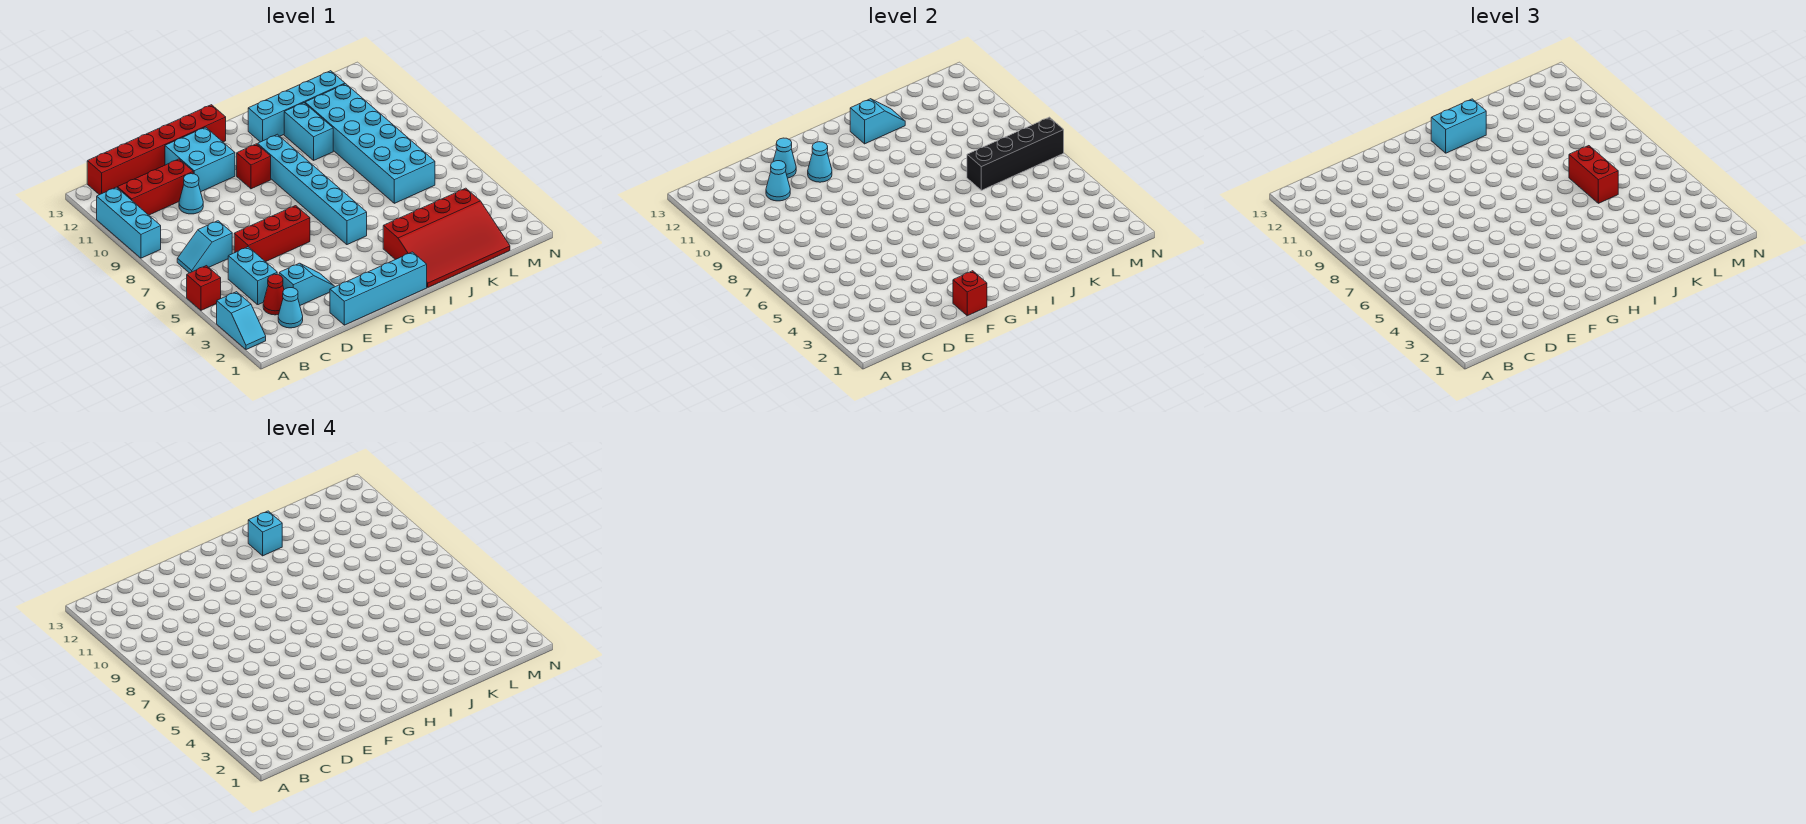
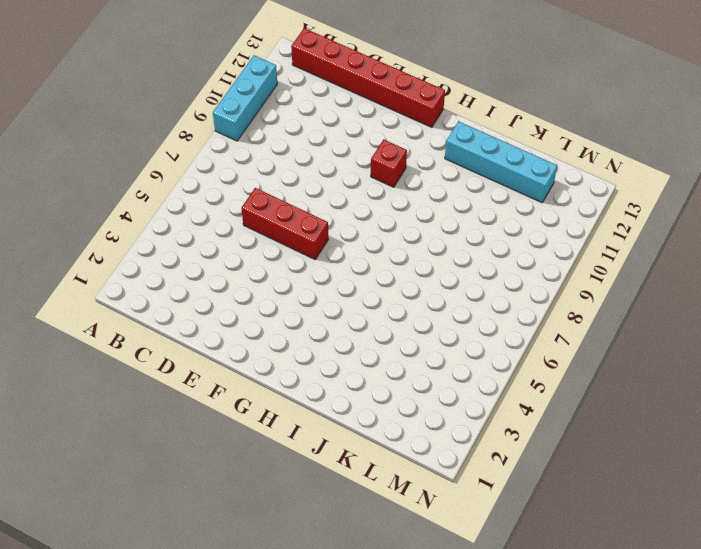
none -> cyan slope A2:A3 level 1 top 3
none -> red brick A5 level 1
none -> cyan slope B7:C7 level 1 top C

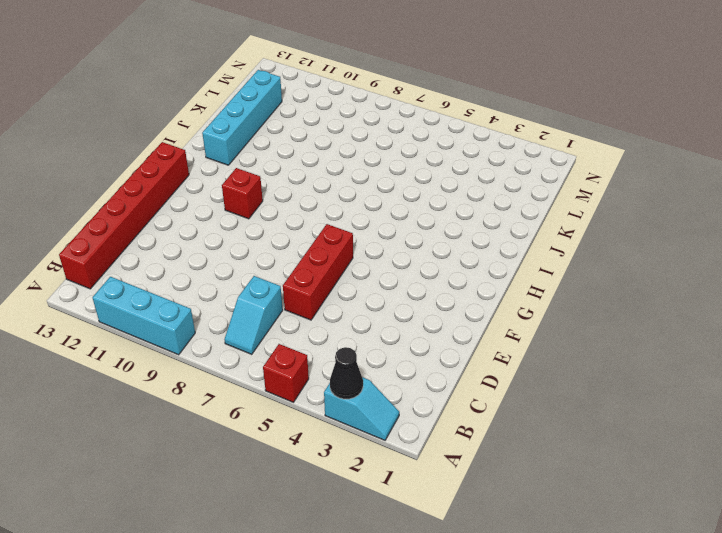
black cone A3 level 2 -> none
none -> red brick B11:D11 level 1
none -> cyan cone C2 level 1
none -> red cone C3 level 1

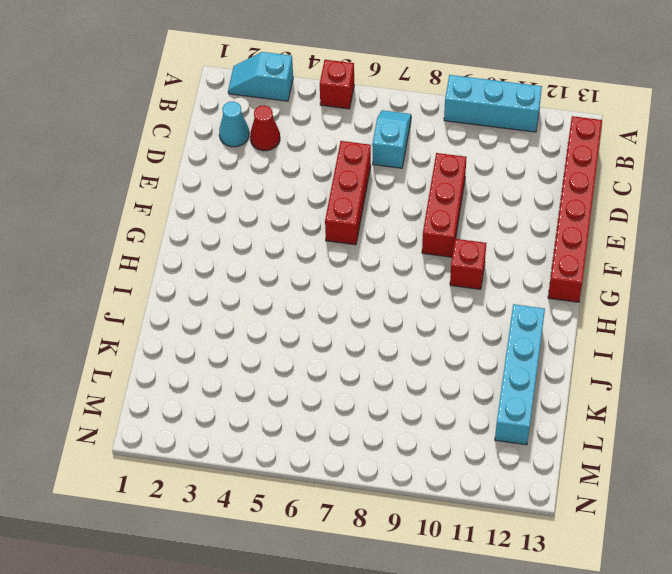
red brick D9:F9 level 1 -> red brick B11:D11 level 1
none -> cyan brick C4:C5 level 1
none -> cyan slope D3:E3 level 1 top D
none -> cyan cone D10 level 1

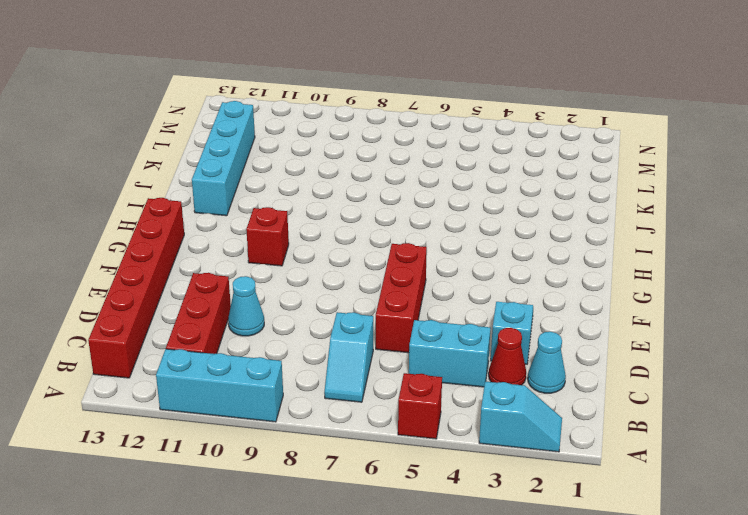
none -> cyan brick E1:H1 level 1
none -> cyan brick E11:F12 level 1
none -> cyan brick H5:H10 level 1

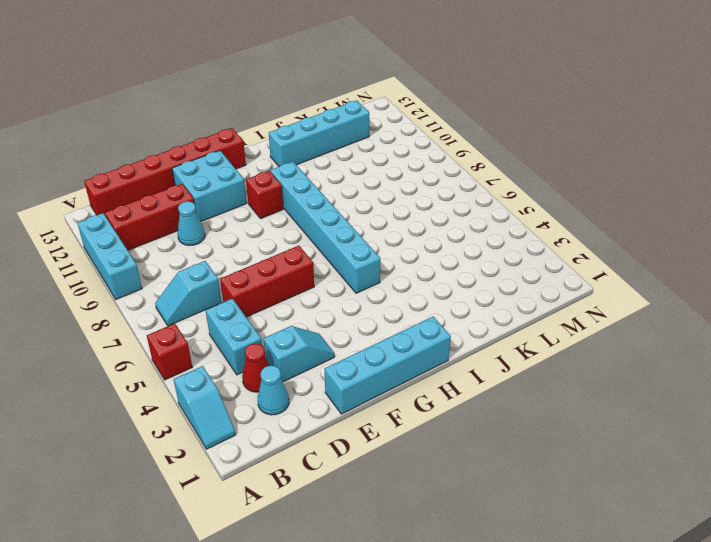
none -> red slope I1:L3 level 1 top 3
none -> cyan brick J10:J11 level 1
none -> cyan brick K6:L11 level 1

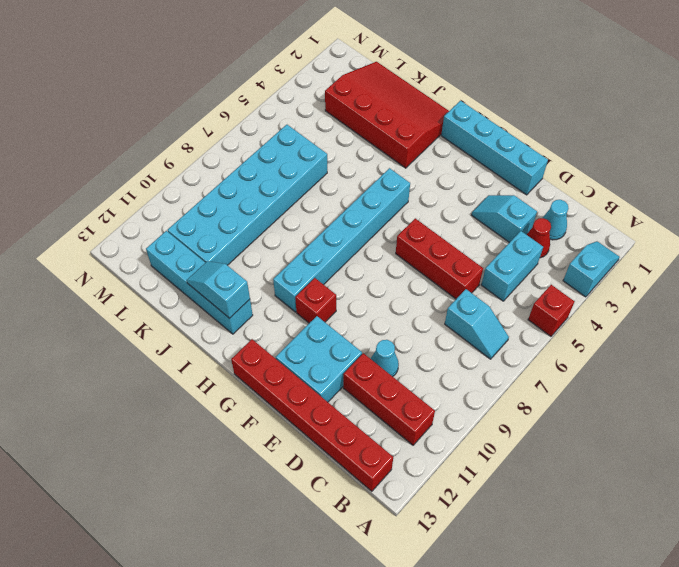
none -> cyan brick A9:A11 level 1
none -> cyan brick J10:J11 level 1
none -> cyan cone D11 level 2

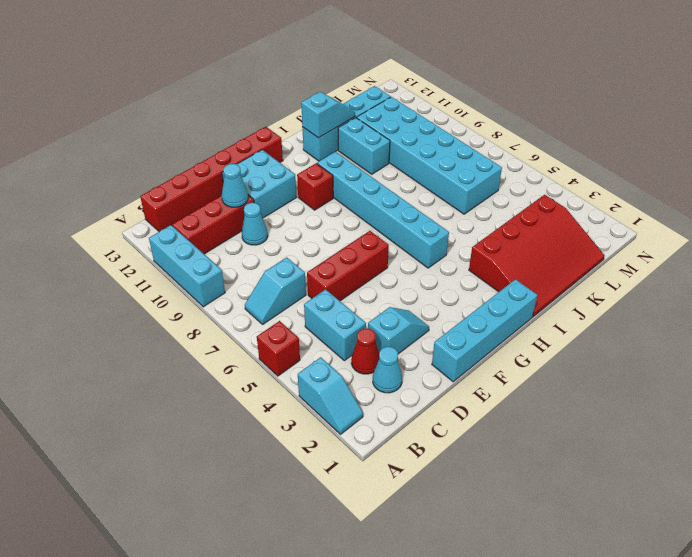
none -> cyan cone E12 level 2
none -> red brick F1 level 2
none -> cyan cone F11 level 2

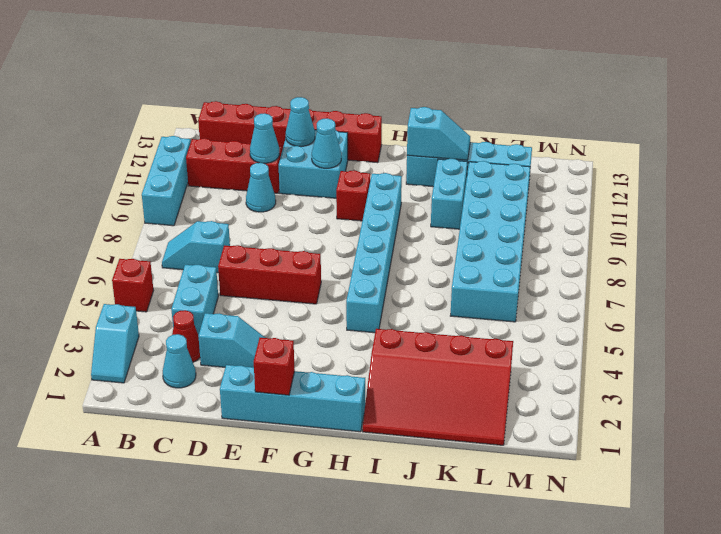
none -> black brick K7:N7 level 2
none -> cyan brick H12:I12 level 3
none -> red brick K6:K7 level 3

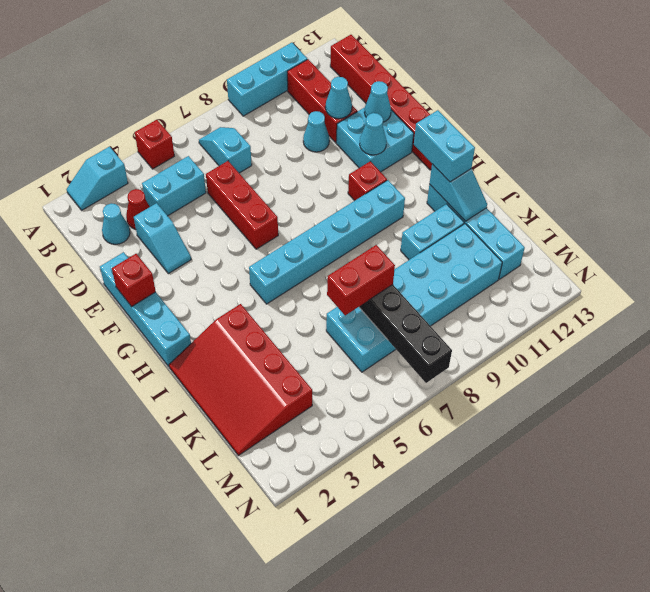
none -> cyan brick I12 level 4

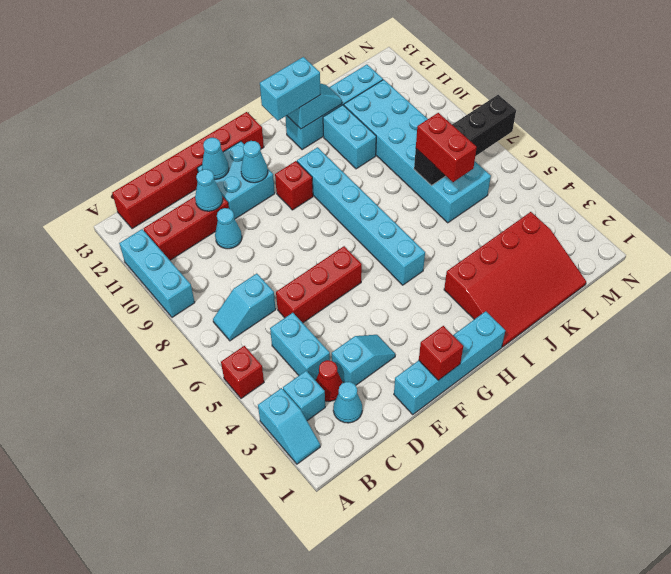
cyan brick B3 level 1 -> cyan brick I12 level 4

